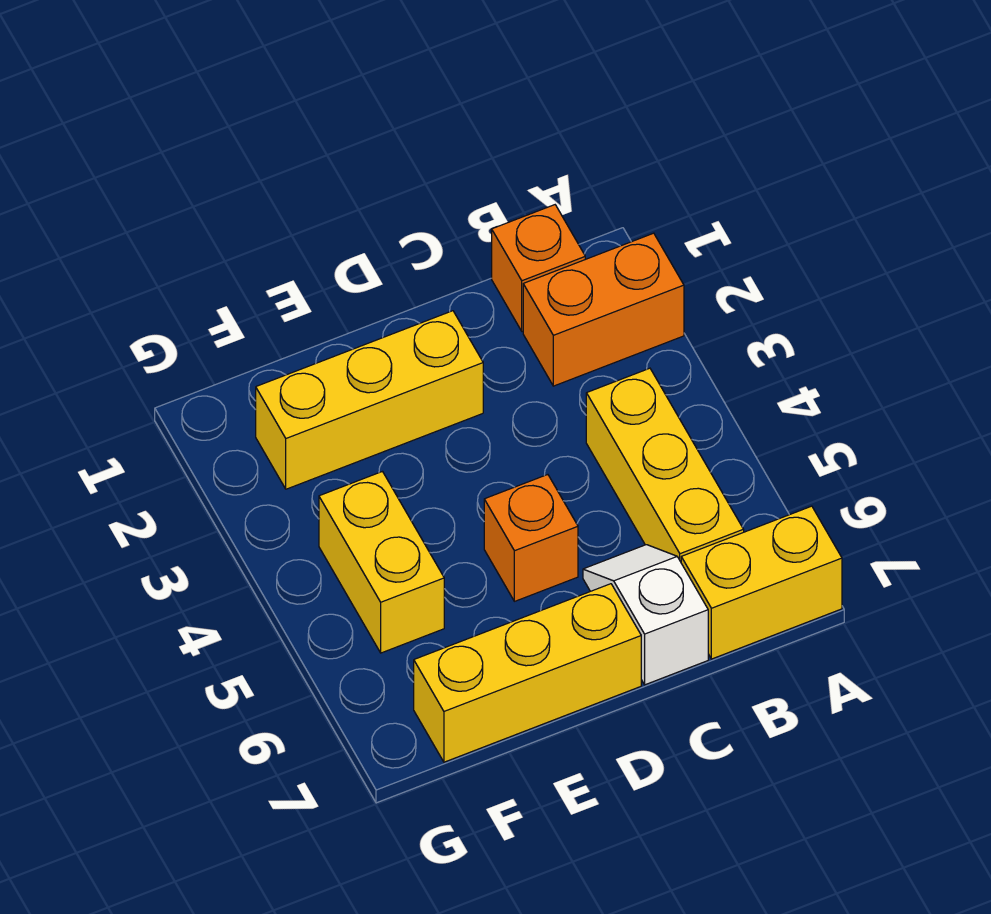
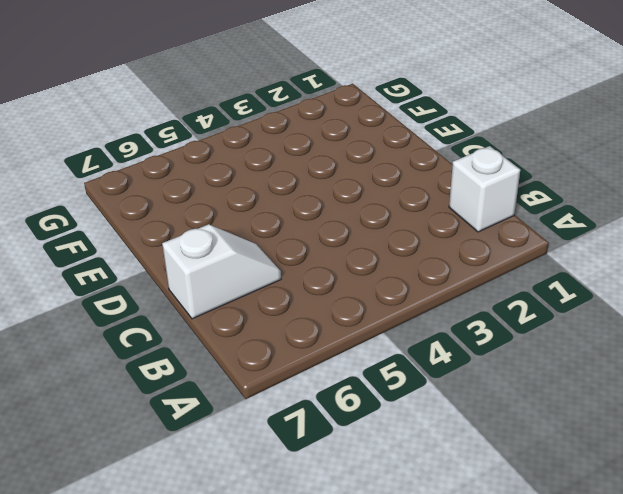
white brick B1 level 1 -> orange brick B1 level 1
none -> orange brick A2:B2 level 1
none -> yellow brick A7:B7 level 1

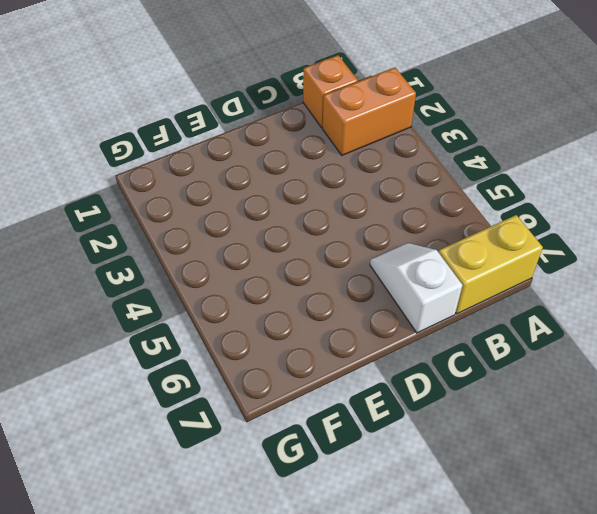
none -> yellow brick B4:B6 level 1
none -> yellow brick D2:F2 level 1

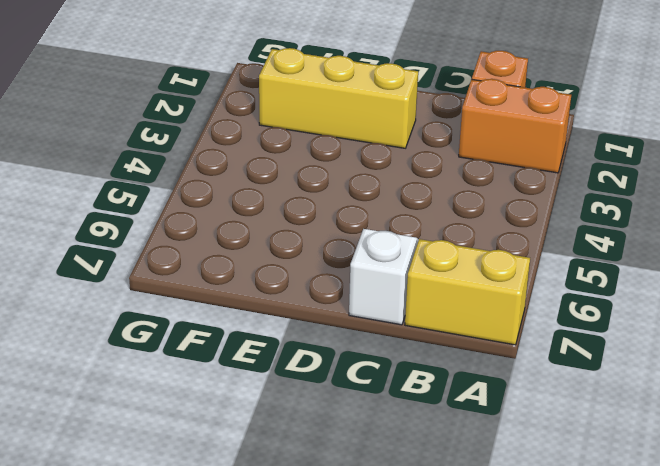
none -> yellow brick B4:B6 level 1
none -> orange brick D5 level 1

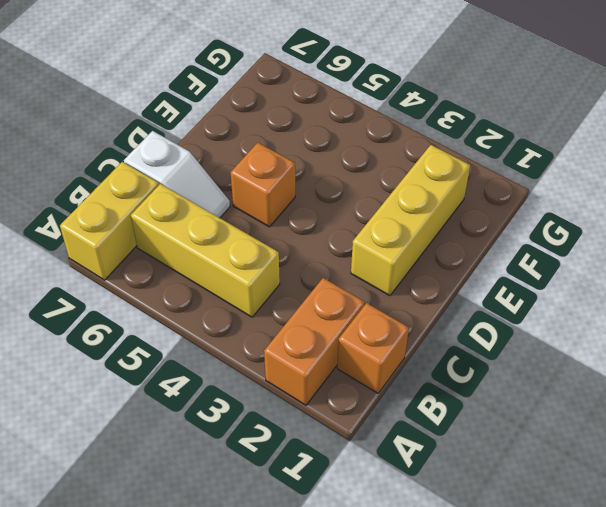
none -> yellow brick D7:F7 level 1
none -> yellow brick F4:F5 level 1

